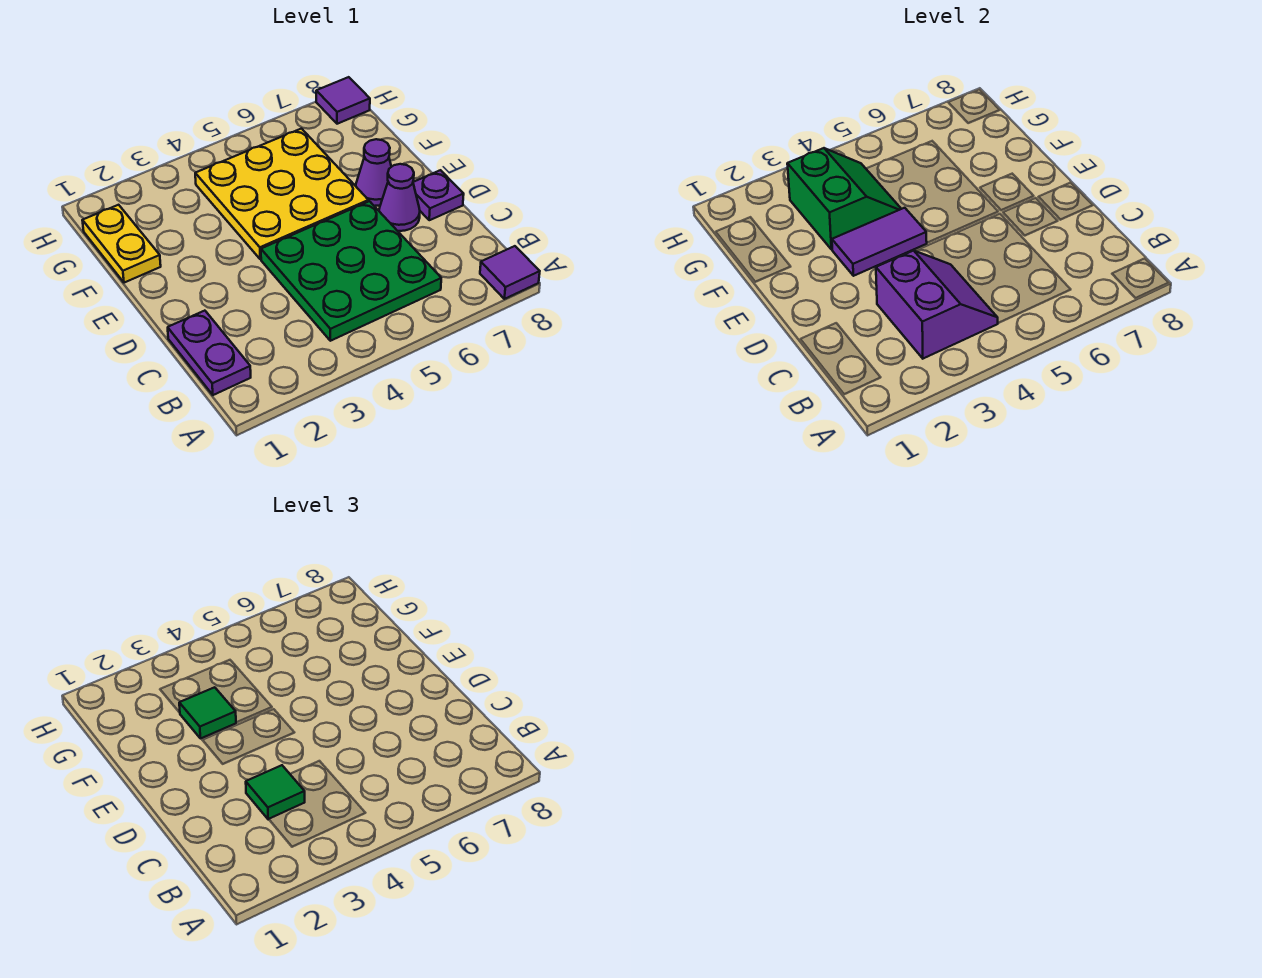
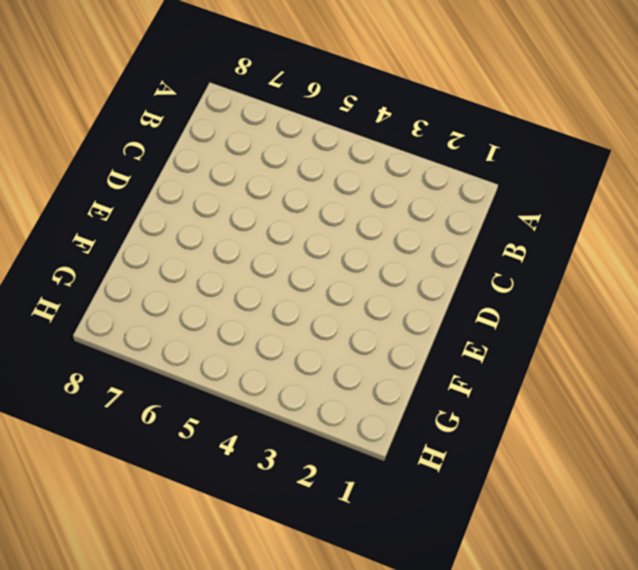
none -> purple tile A8 level 1
none -> purple plate B1:C1 level 1
none -> green plate B4:D6 level 1

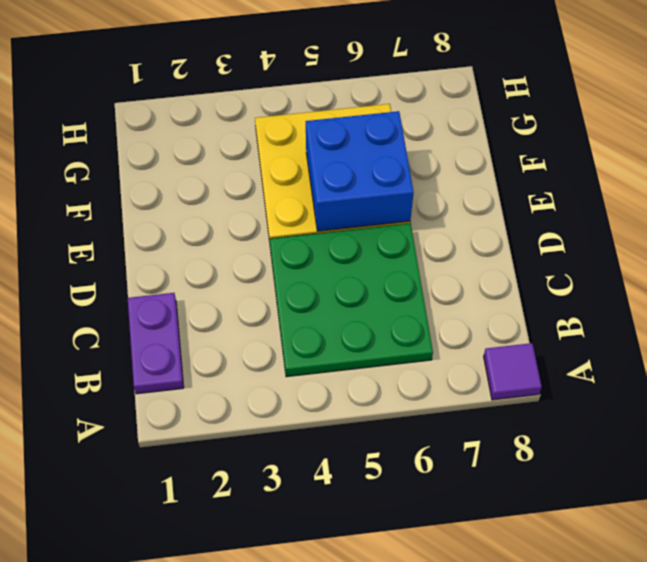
blue brick E5:F6 level 2 -> none
none -> purple cone D7 level 1
none -> purple plate D8 level 1
none -> purple cone E7 level 1

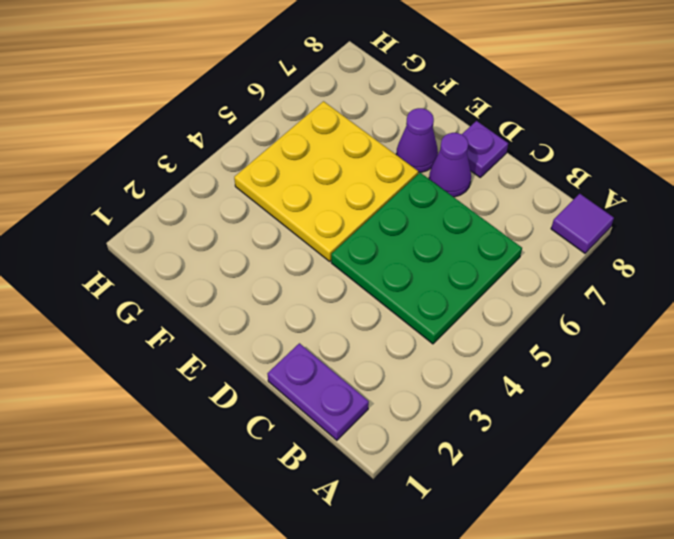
none -> yellow plate F1:G1 level 1
none -> purple tile H8 level 1
none -> purple slope B3:C4 level 2 top 3

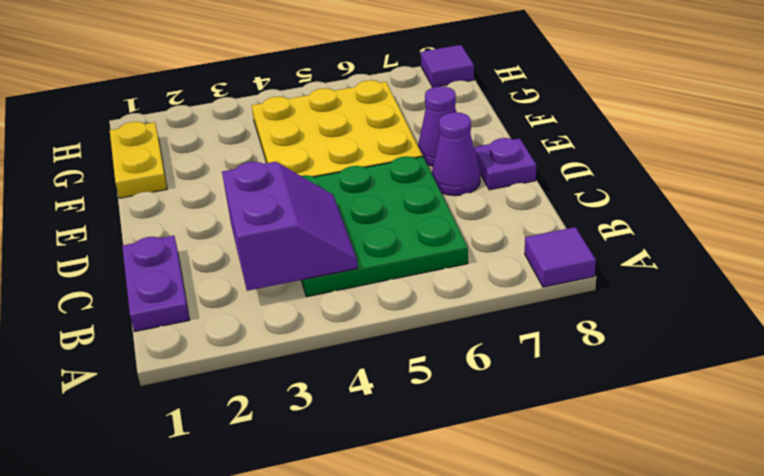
none -> purple tile E3:E4 level 2
none -> green slope F3:G4 level 2 top 3
none -> green tile C3 level 3

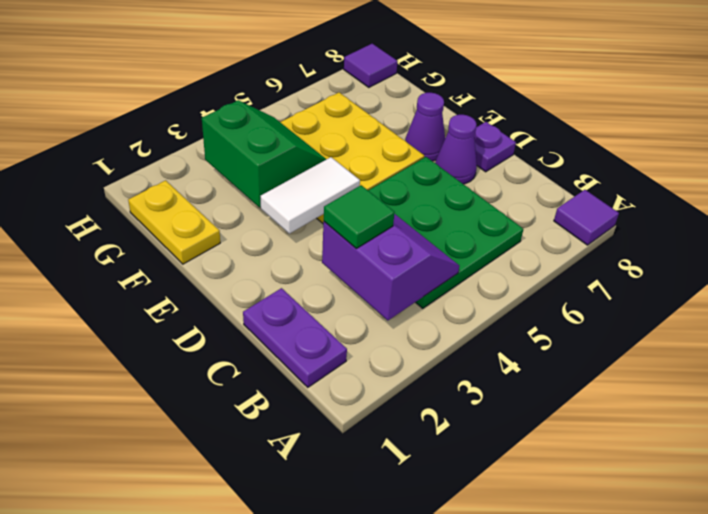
white tile E3:E4 level 2 -> purple tile E3:E4 level 2
none -> green tile F3 level 3

